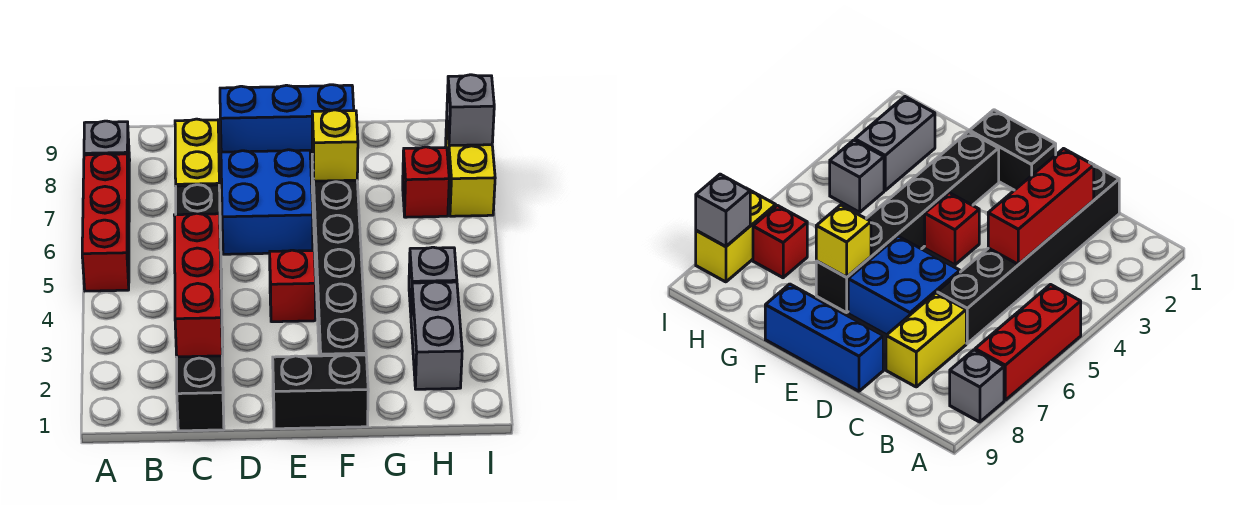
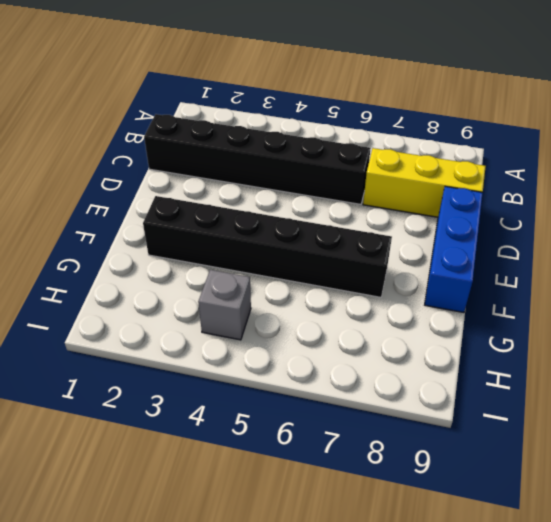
yellow brick C7:C9 level 1 -> yellow brick C7:C8 level 1
none -> red brick A5:A7 level 1
none -> grey brick A8 level 1
none -> blue brick D6:E7 level 1

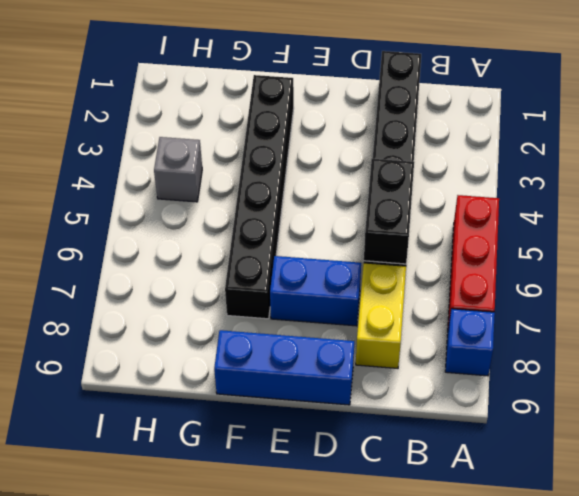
blue brick A8 level 1 -> grey brick A8 level 1
black brick C5:C6 level 2 -> black brick E1:F1 level 1
blue brick D7:E7 level 1 -> blue brick D6:E7 level 1
none -> red brick E4 level 1
none -> grey brick H2:H3 level 1
none -> red brick H7 level 1

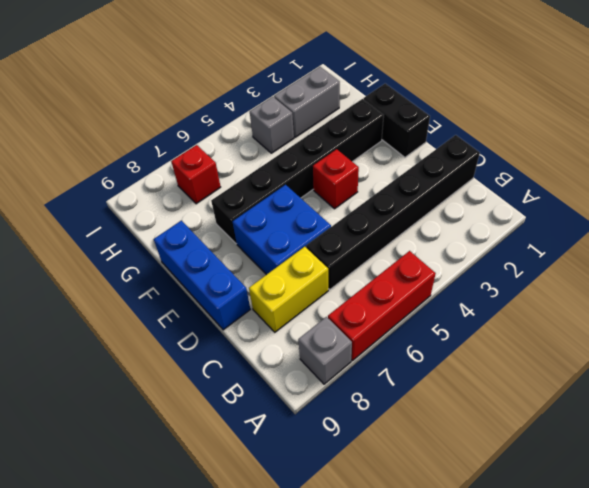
none -> yellow brick I7:I8 level 1
none -> red brick C2:C4 level 2
none -> yellow brick F7 level 2

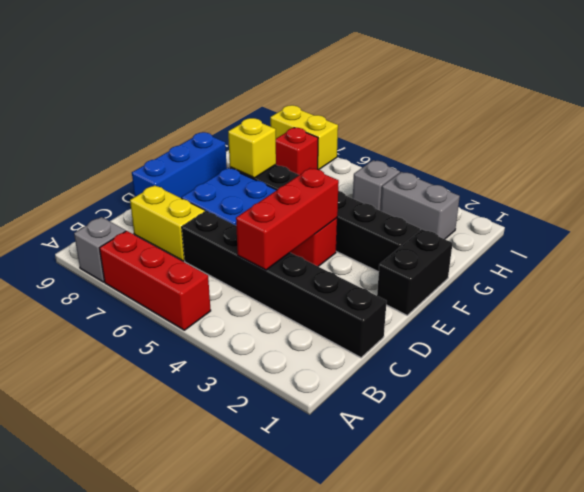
red brick C4:E4 level 2 -> red brick C2:C4 level 2
none -> grey brick I8 level 2

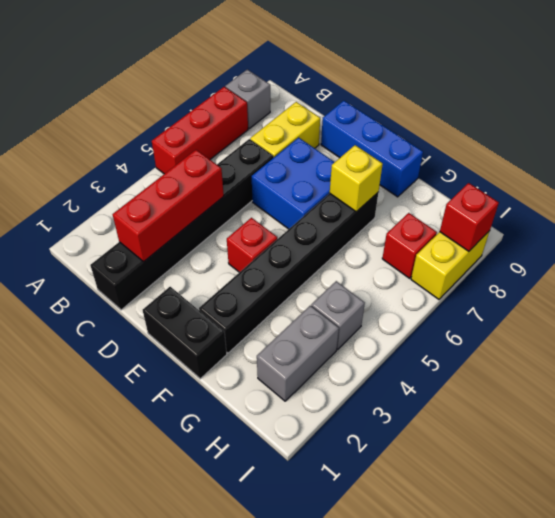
red brick I8 level 2 -> grey brick I8 level 2

